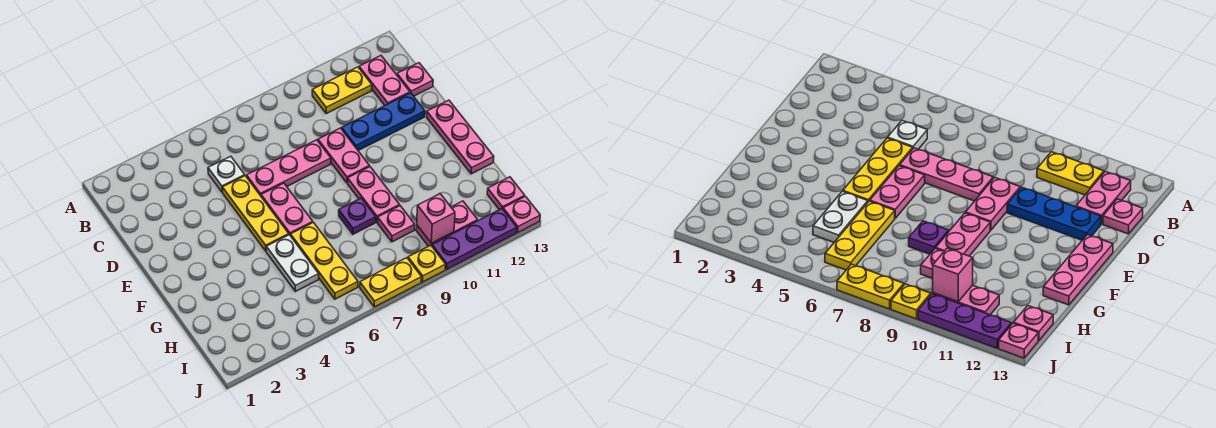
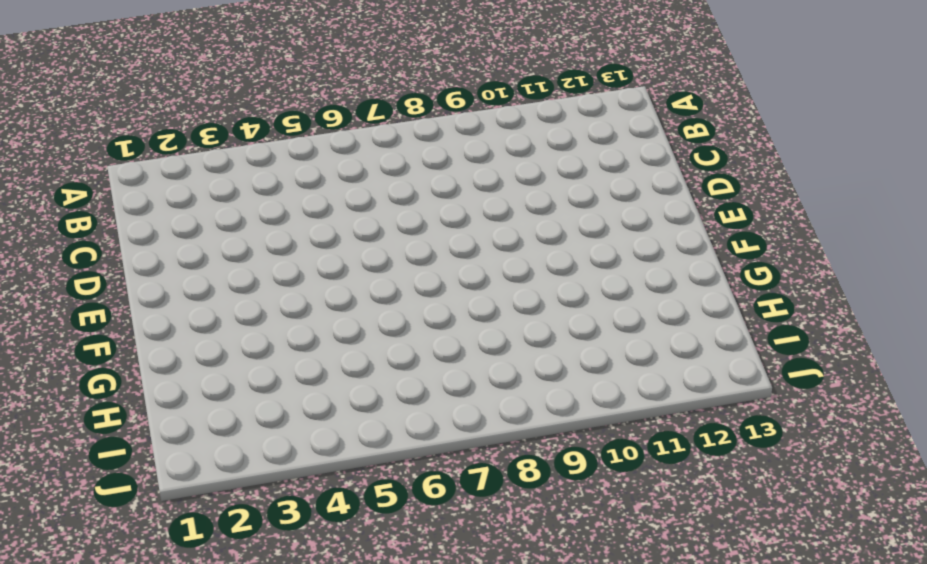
none -> yellow plate B10:B11 level 1
none -> pink plate B12:C12 level 1
none -> white plate C5 level 1

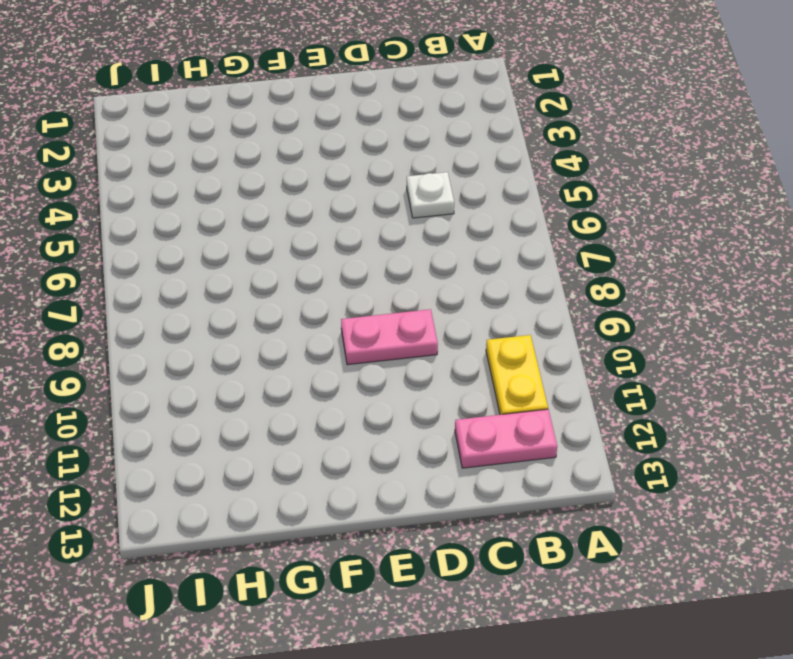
none -> pink plate C13 level 1
none -> yellow plate D5:F5 level 1
none -> pink plate D6:D8 level 1

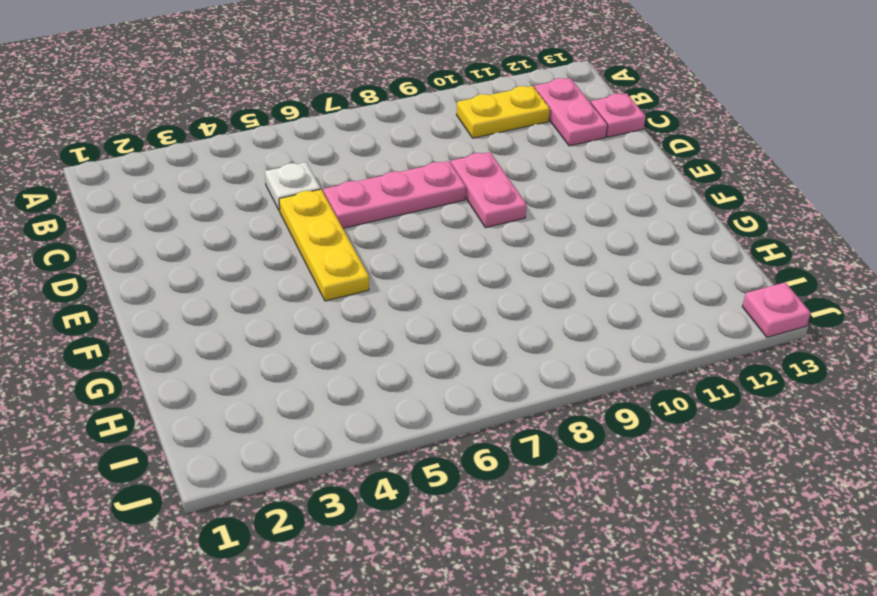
none -> blue plate D10:D12 level 1
none -> pink plate E6:F6 level 1
none -> pink plate E13:G13 level 1

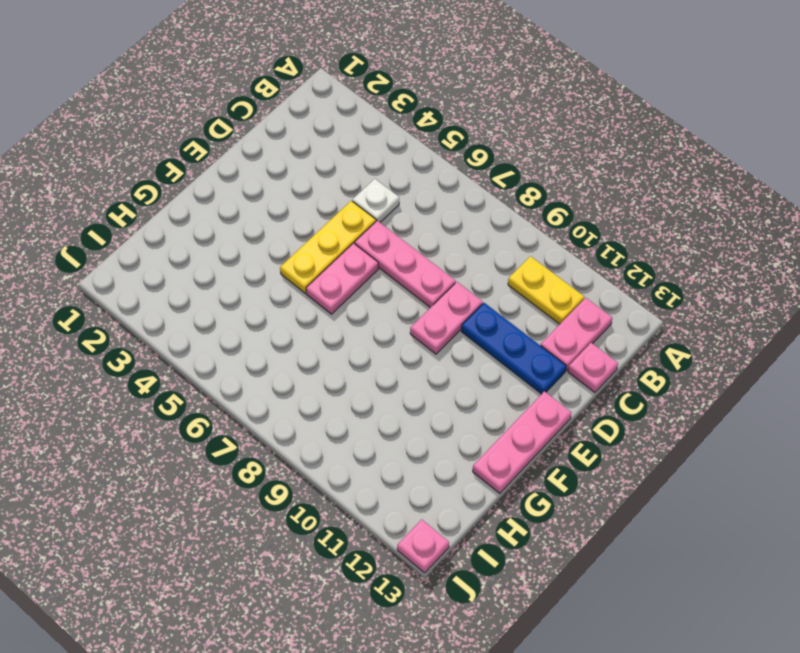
none -> pink plate F9:G9 level 1
none -> white plate G5:H5 level 1
none -> yellow plate G6:I6 level 1

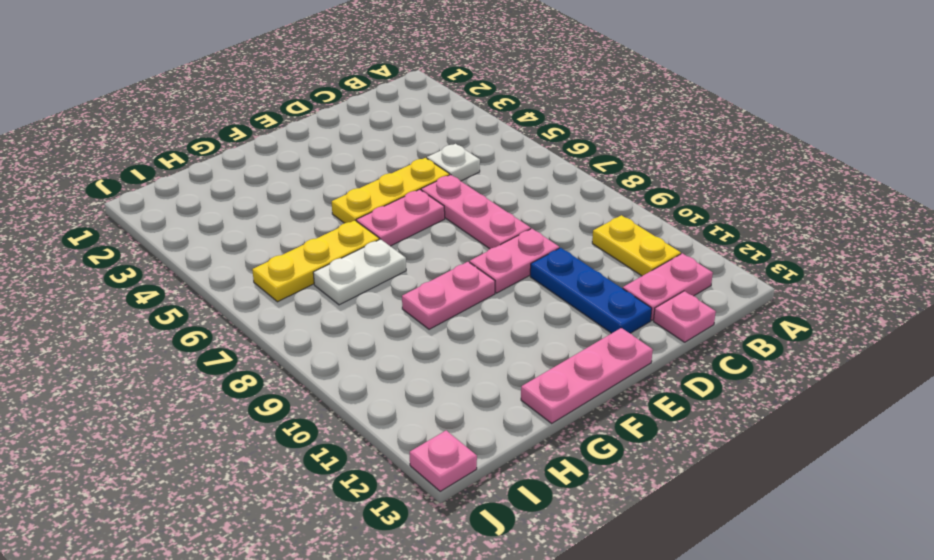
white plate G7:H7 level 1 -> white plate G5:H5 level 1
none -> purple plate G8 level 1
none -> pink plate H9 level 1
none -> pink plate I10:I11 level 1

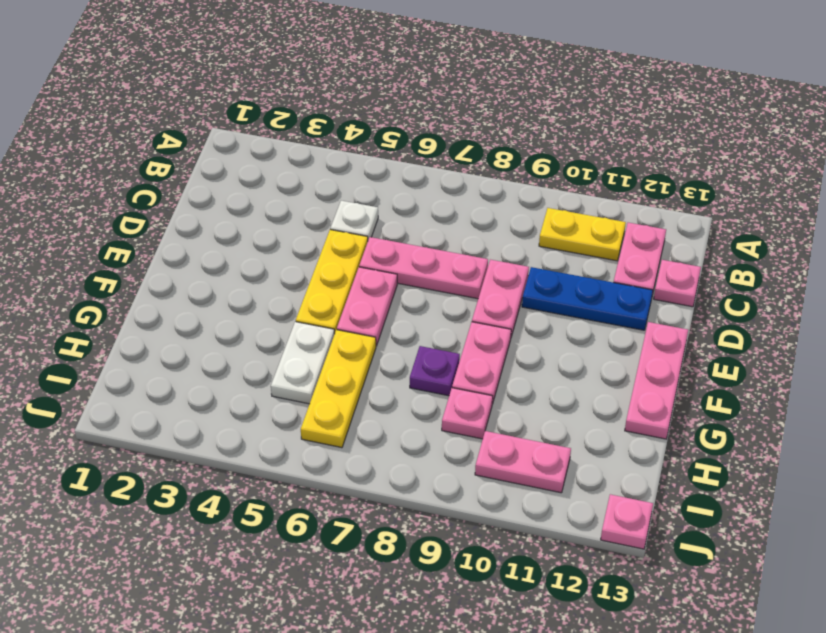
none -> pink plate I13 level 1
none -> yellow plate J7:J8 level 1
none -> yellow plate J9 level 1

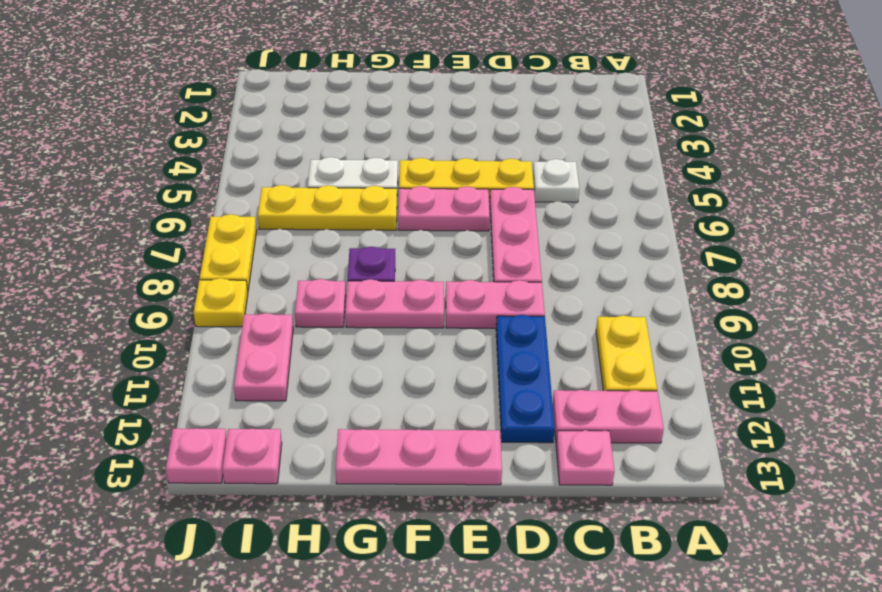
none -> purple plate J10:J12 level 1
none -> pink brick I10 level 2

